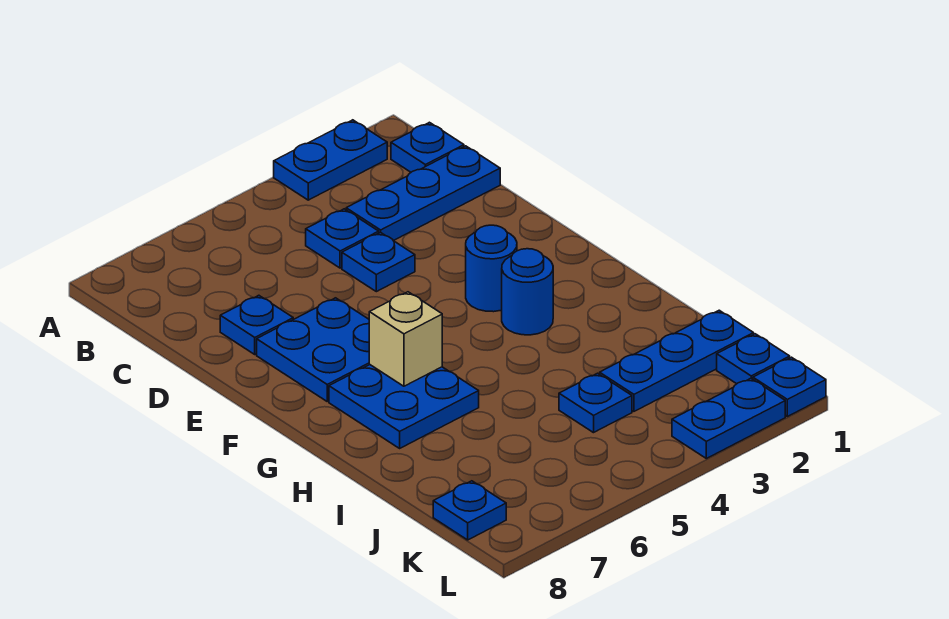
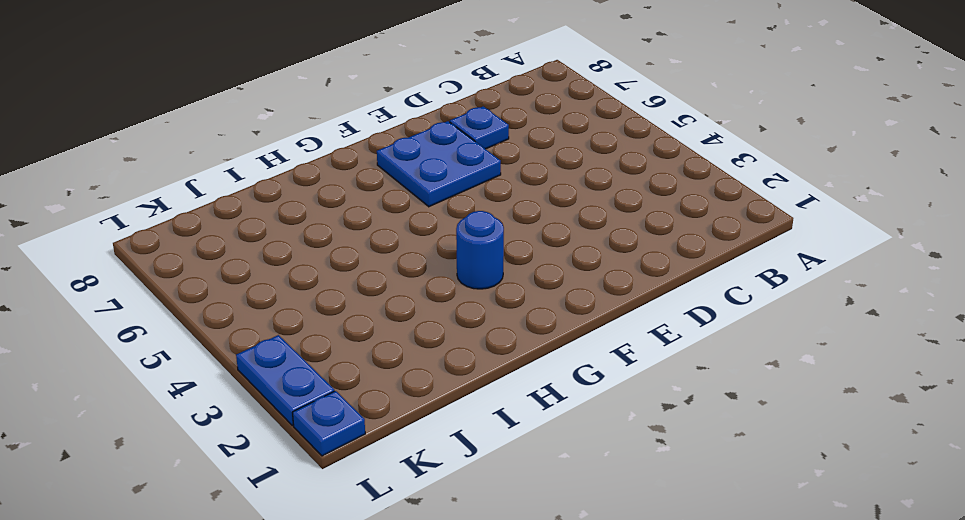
none -> blue plate A2:A3 level 1
none -> blue plate B1 level 1
none -> blue plate C1:C3 level 1

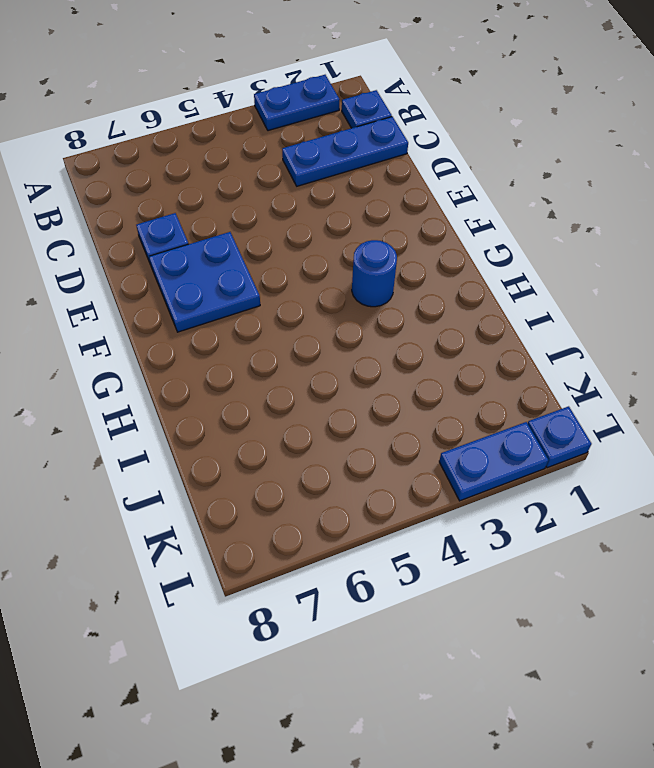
none -> blue plate C4 level 1
none -> blue plate D4 level 1
none -> blue round brick F3 level 1

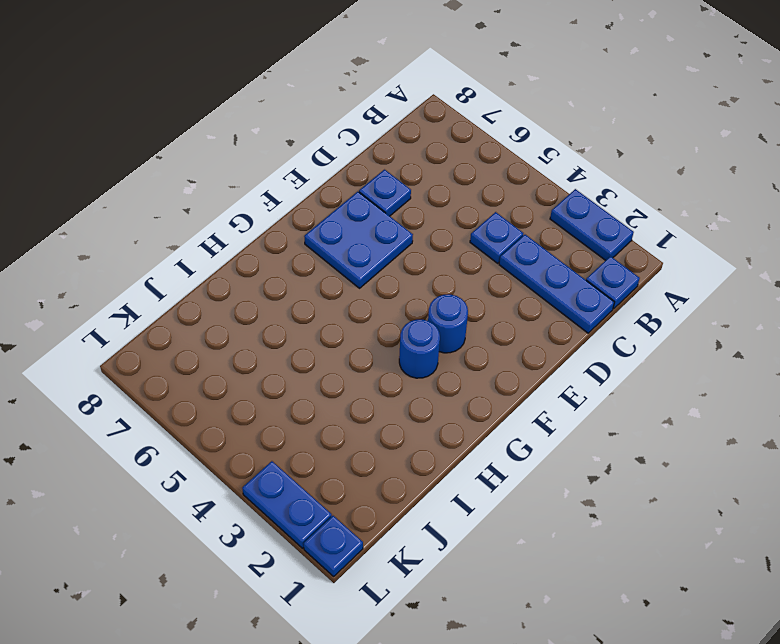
none -> blue plate D4 level 1
none -> blue plate G6:H7 level 1
none -> blue plate J1:J3 level 1

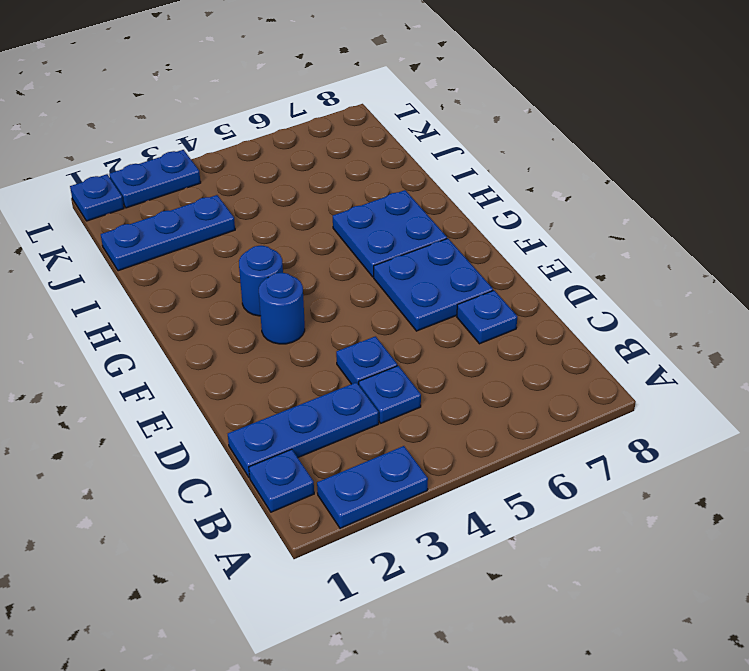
none -> blue plate J4 level 1
none -> blue plate K1 level 1
none -> blue plate K8 level 1

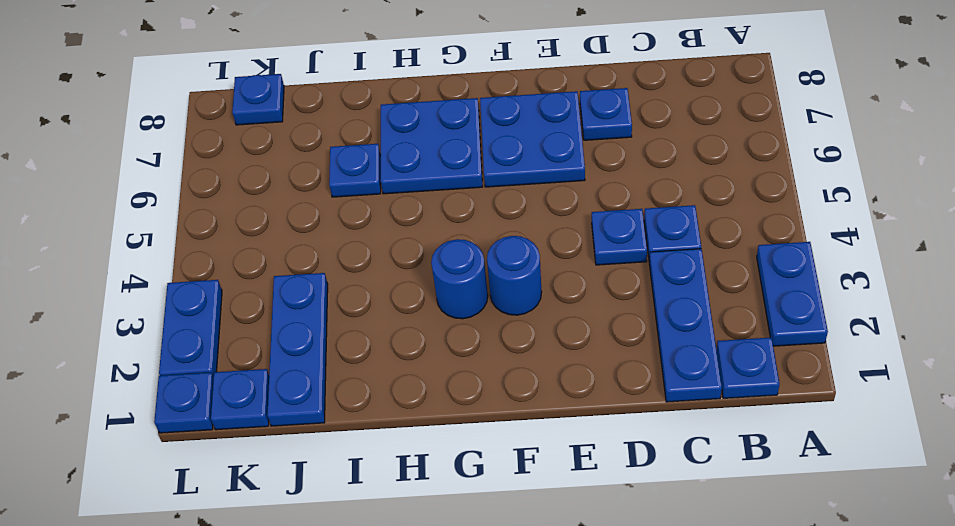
blue plate I6 level 1 -> blue plate J4 level 1
none -> tan brick G6 level 2

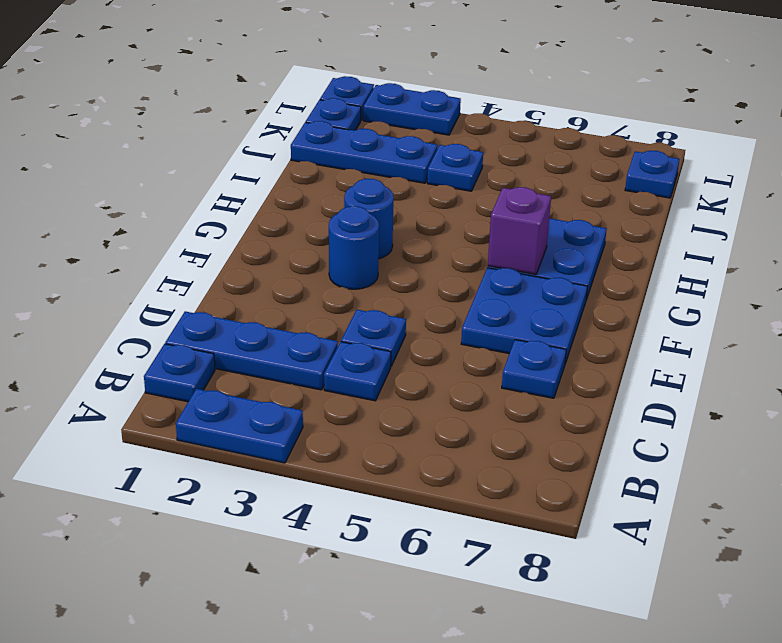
purple brick G6 level 2 -> tan brick G6 level 2

